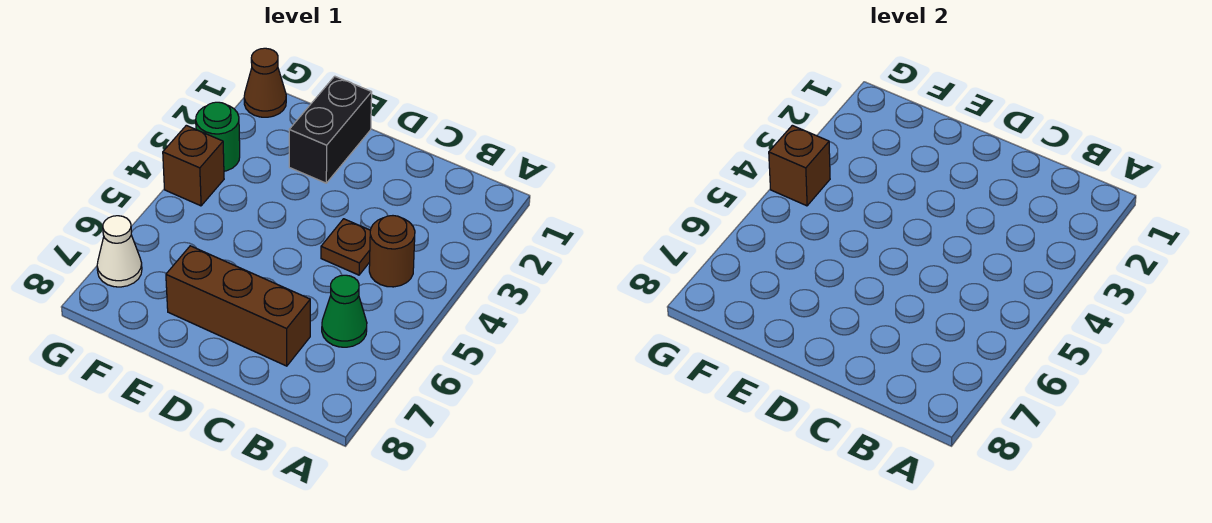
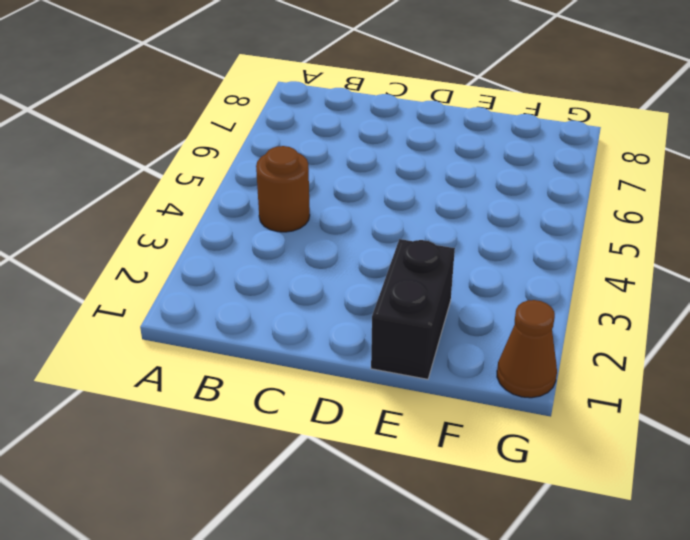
none -> green cone B6 level 1
none -> brown plate C4 level 1

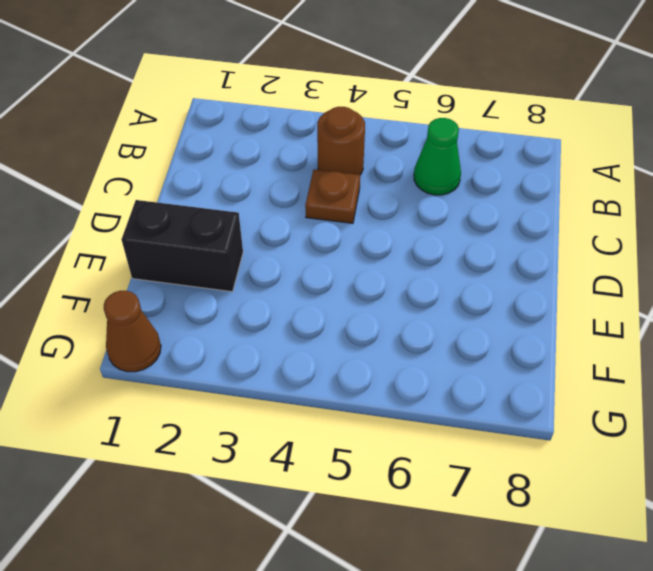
none -> brown brick C7:E7 level 1
none -> green round brick G3 level 1

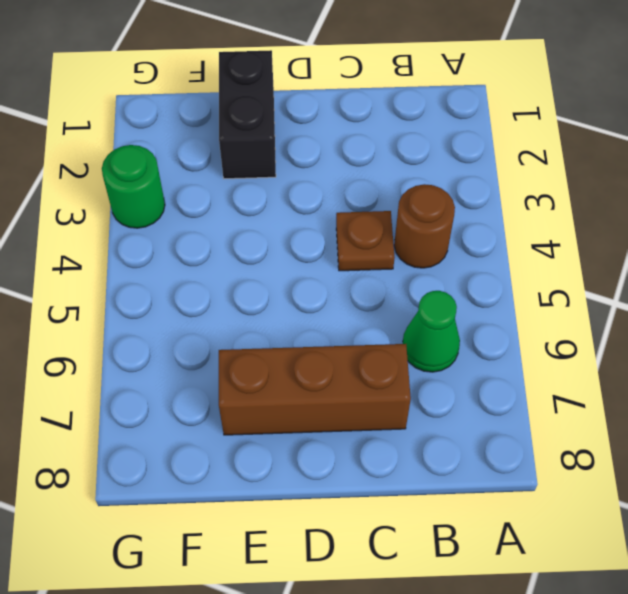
none -> brown cone G1 level 1
none -> brown brick G4 level 1

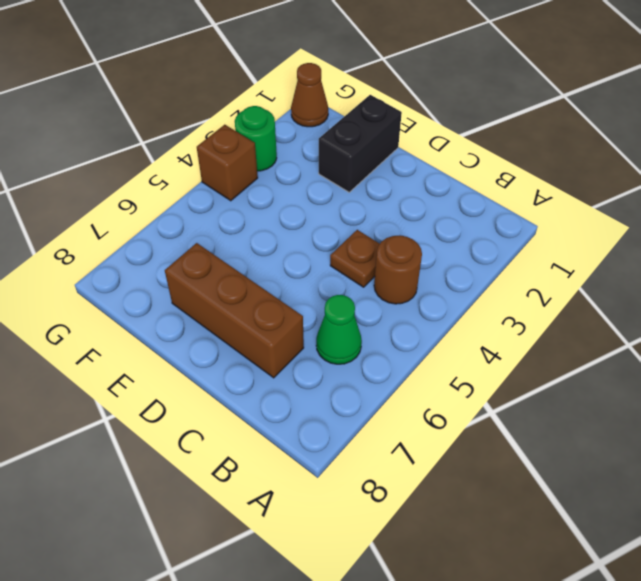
none -> white cone G7 level 1
none -> brown brick G4 level 2

